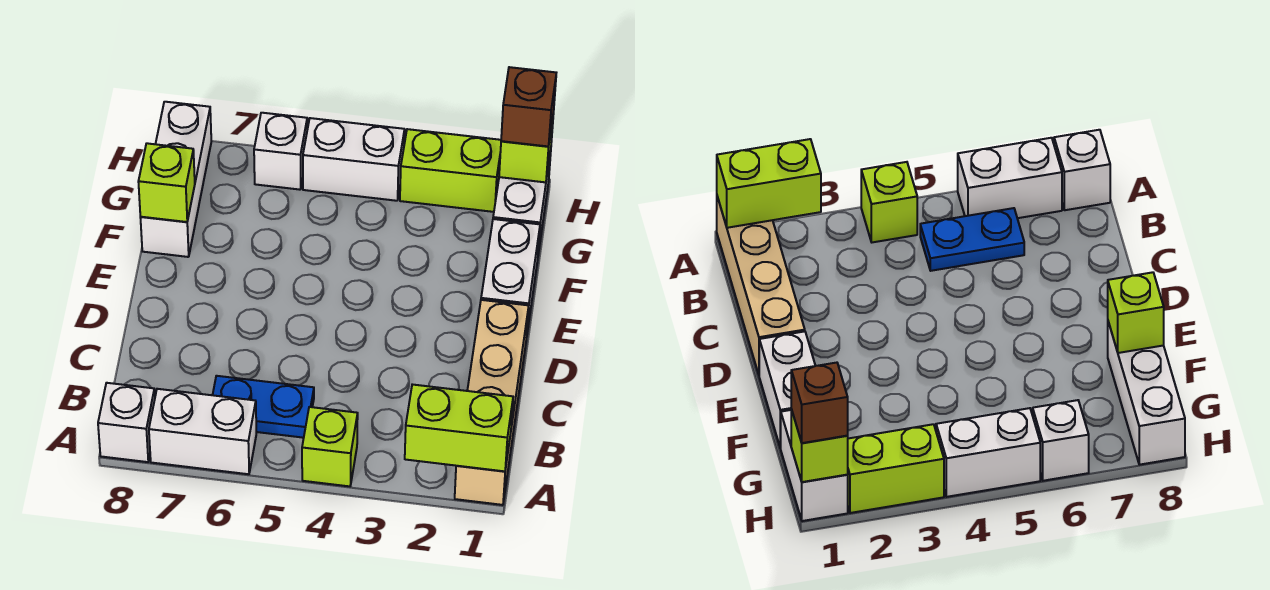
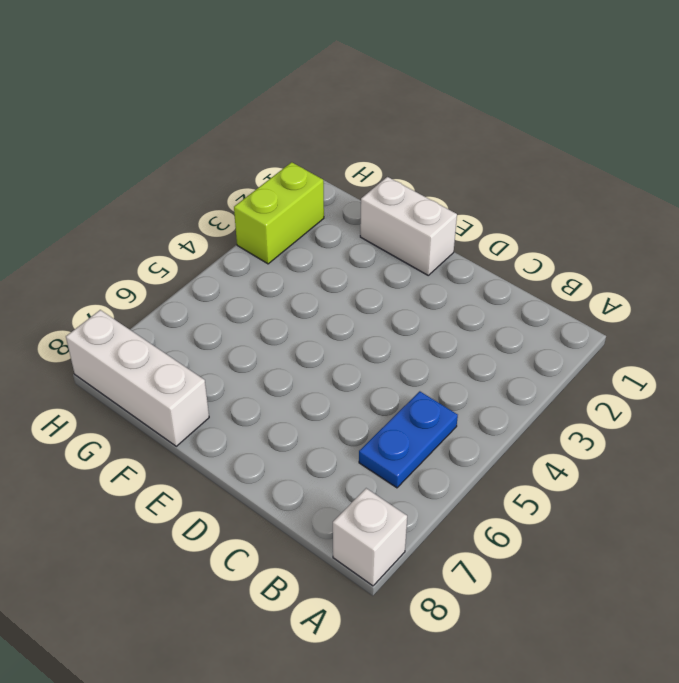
none -> tan brick A1:D1 level 1
none -> lime brick A4 level 1
none -> white brick A6:A7 level 1

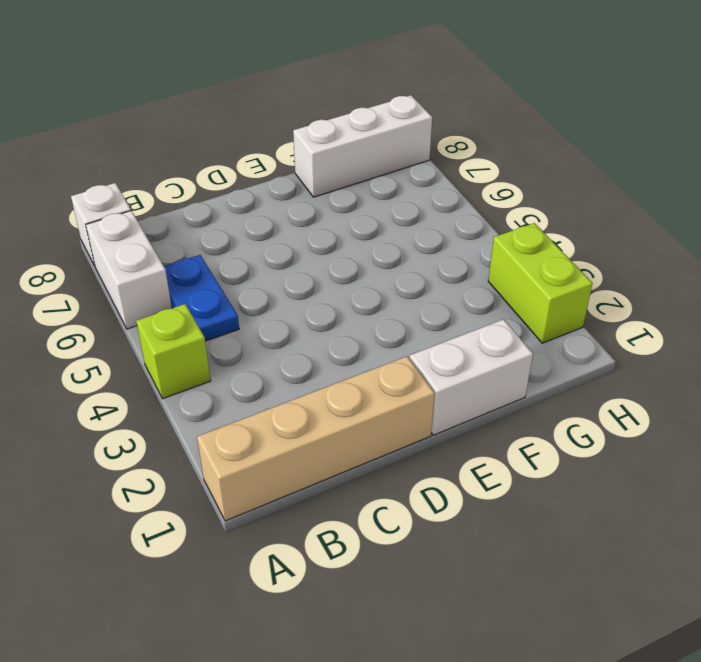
none -> white brick G1:H1 level 1
none -> white brick H4:H5 level 1
none -> white brick H6 level 1

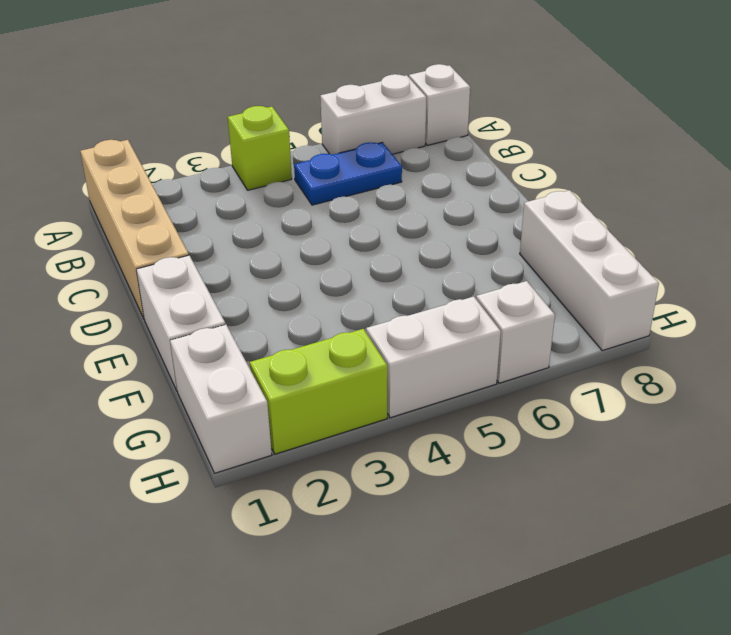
none -> lime brick A1:A2 level 2
none -> lime brick F8 level 2
none -> lime brick H1 level 2

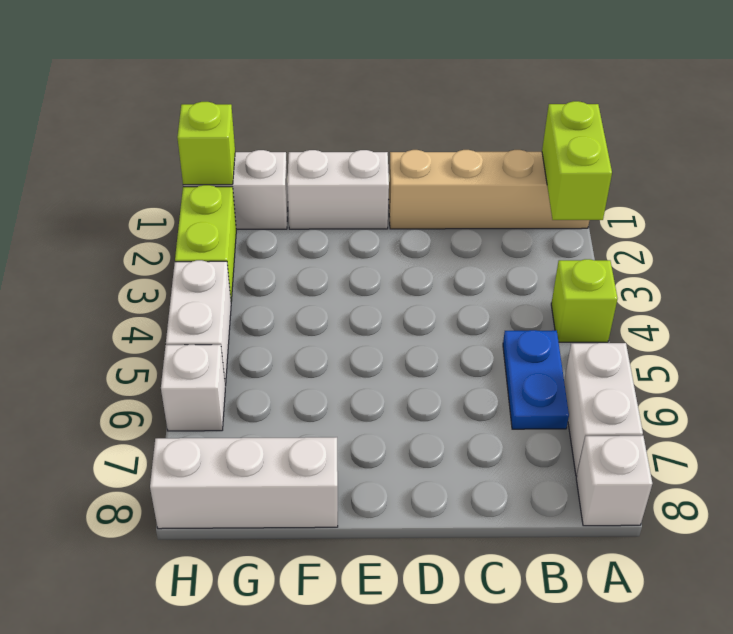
none -> lime brick F8 level 2
none -> brown brick H1 level 3

